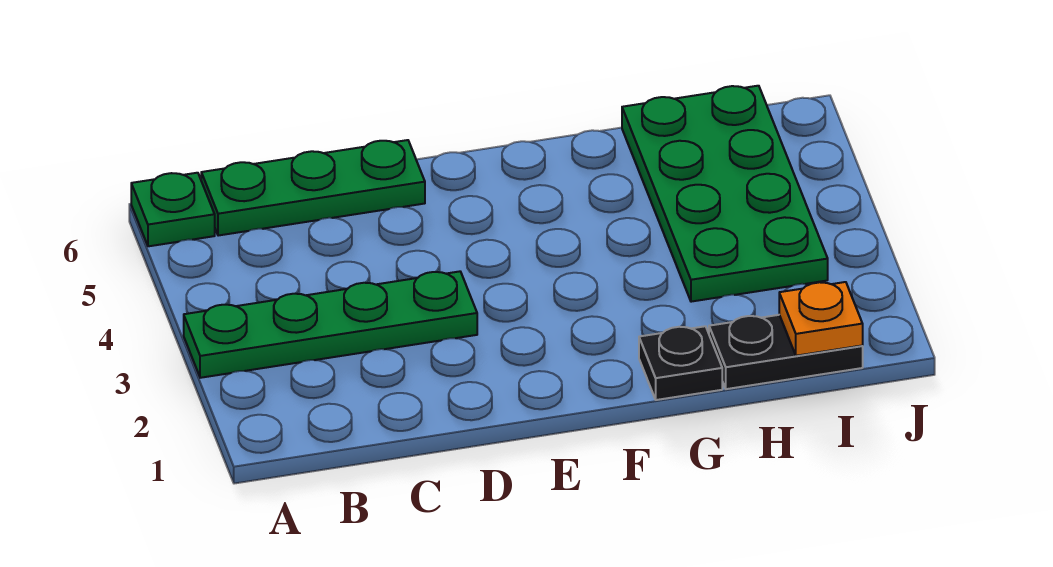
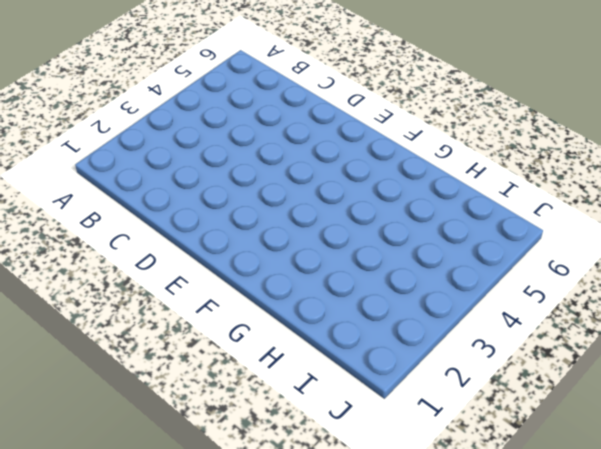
none -> green plate A3:D3 level 1
none -> green plate A6 level 1

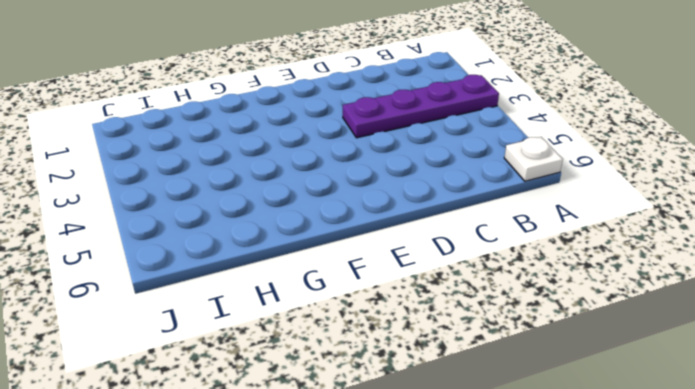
purple plate A3:D3 level 1 -> green plate A3:D3 level 1
white plate A6 level 1 -> green plate A6 level 1
none -> green plate B6:D6 level 1
none -> black plate G1 level 1

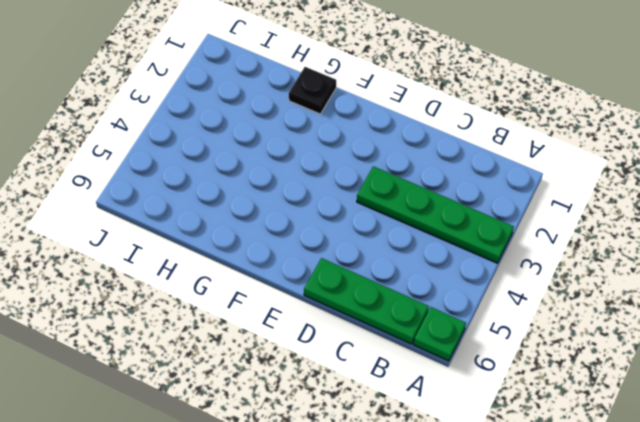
none -> black plate H1:I1 level 1
none -> green plate H3:I6 level 1

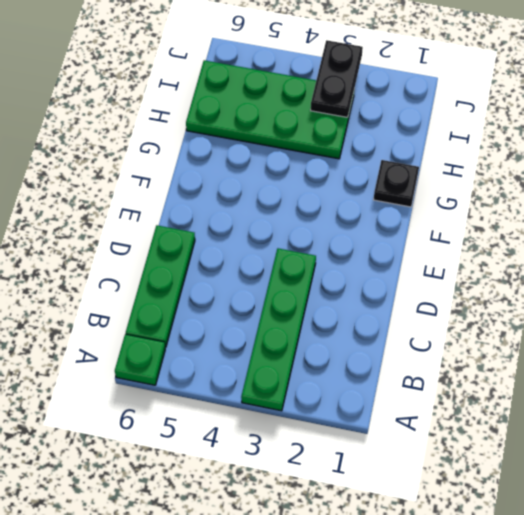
black plate I3:J3 level 2 -> black plate H1:I1 level 1
none -> orange plate I1 level 2

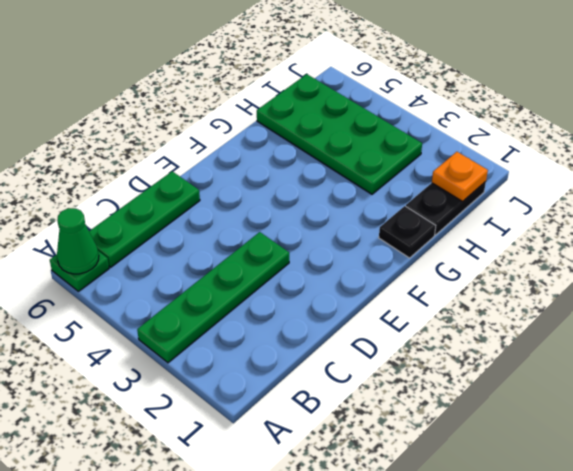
green cone A6 level 2 -> none

